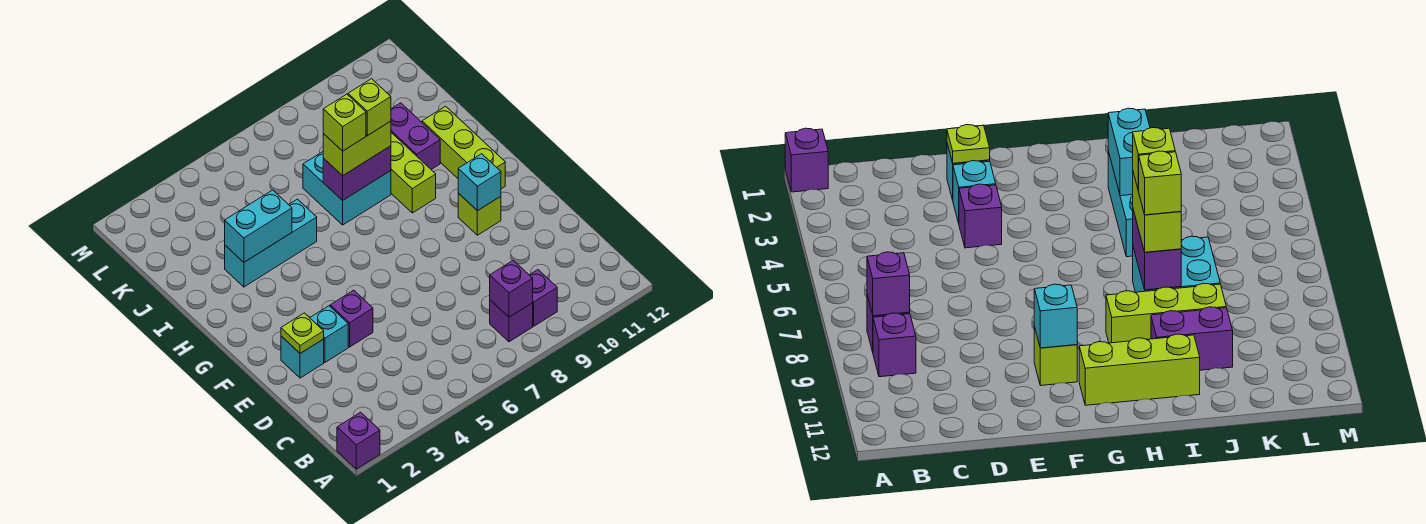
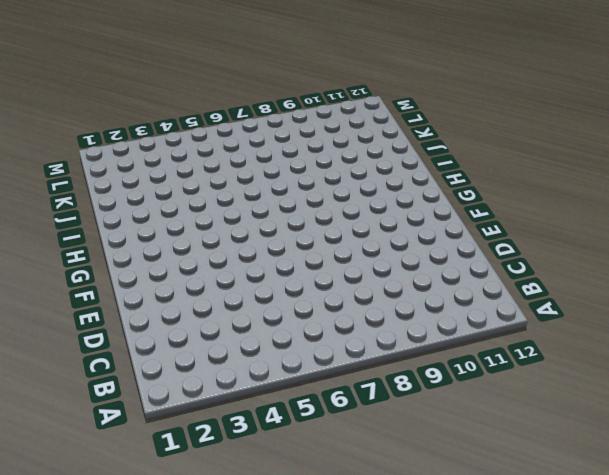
none -> purple brick A1 level 1
none -> purple brick B8 level 1
none -> purple brick B9 level 1

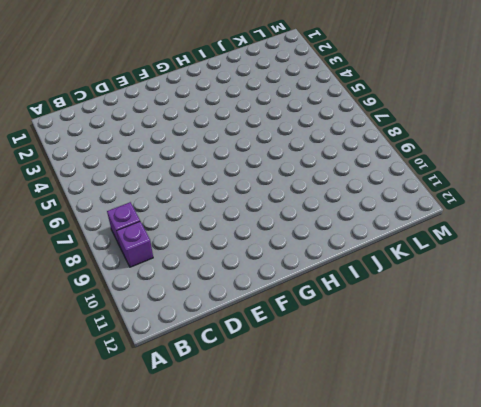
none -> purple brick A1 level 1
none -> cyan brick E2 level 1
none -> cyan brick E3 level 1

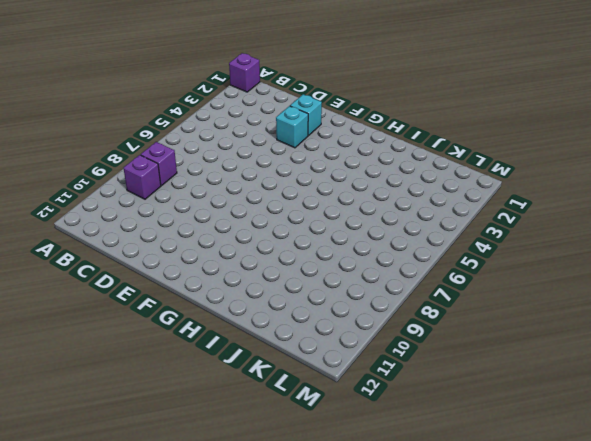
none -> purple brick E4 level 1
none -> lime brick F10 level 1
none -> lime brick G11:I11 level 1

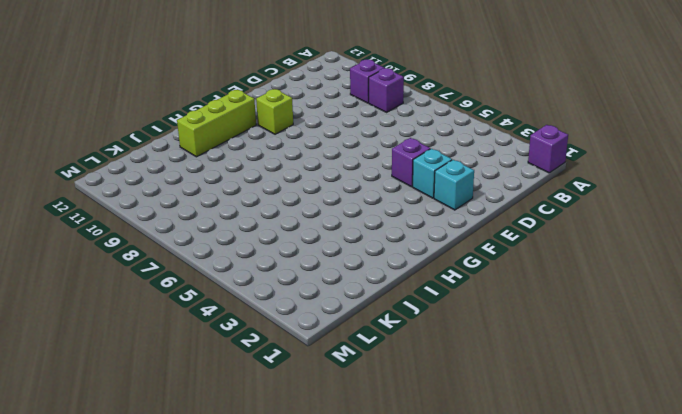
none -> lime brick H9:J9 level 1
none -> cyan brick I3:I5 level 1
none -> cyan brick I7:J8 level 1

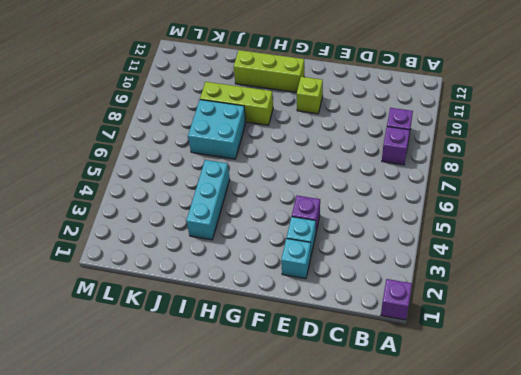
none -> purple brick I10:J10 level 1
none -> purple brick B8 level 2
none -> lime plate E2 level 2

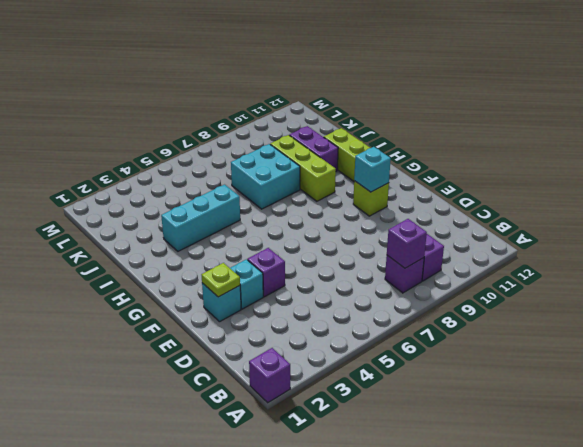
none -> cyan brick I3:I4 level 2
none -> purple brick I7:I8 level 2
none -> lime brick I7:I8 level 3

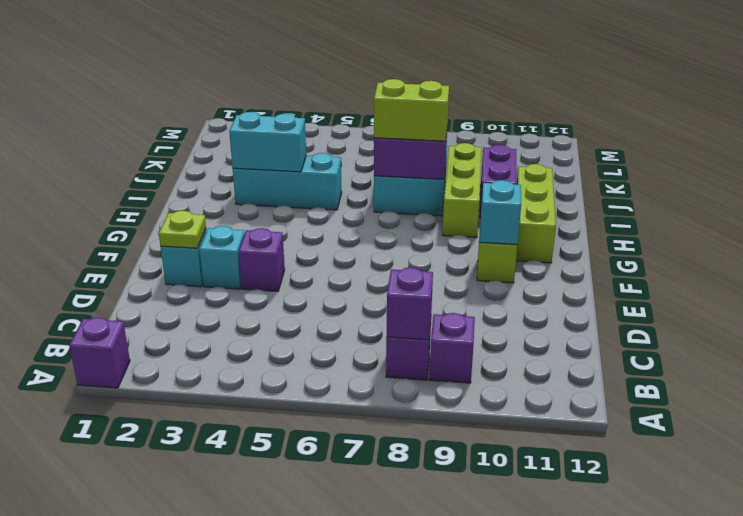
none -> lime brick I7 level 4
none -> lime brick I8 level 4

